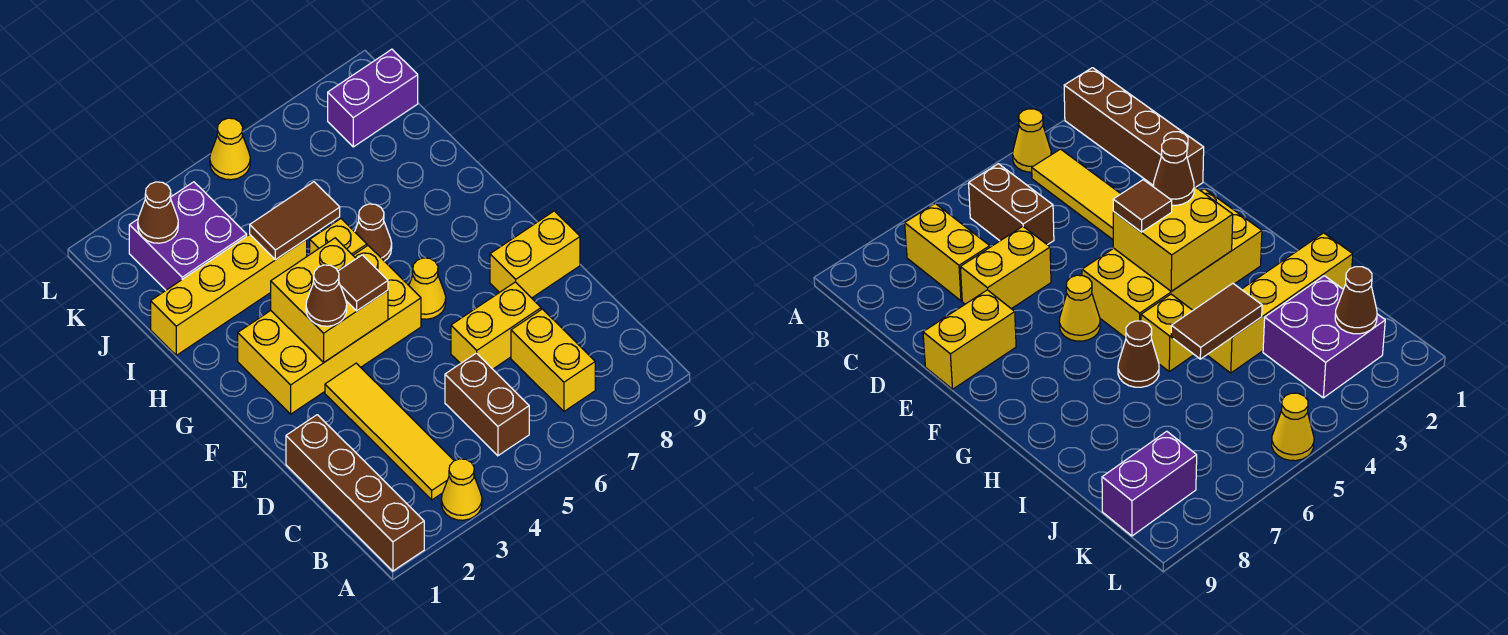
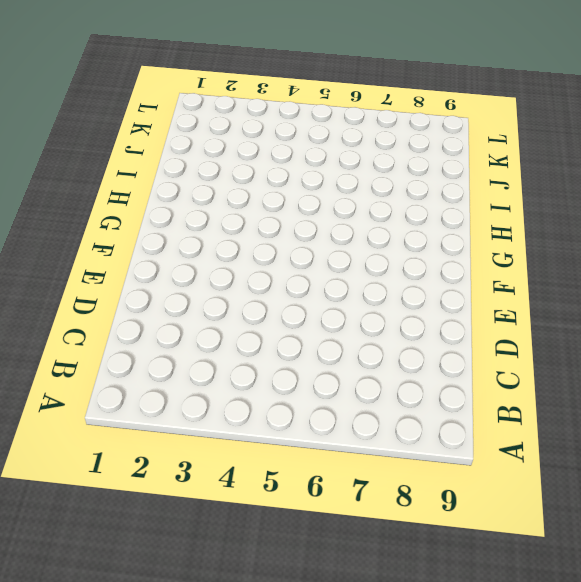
none -> brown brick A1:D1 level 1
none -> yellow cone A3 level 1
none -> yellow tile B3:E3 level 1

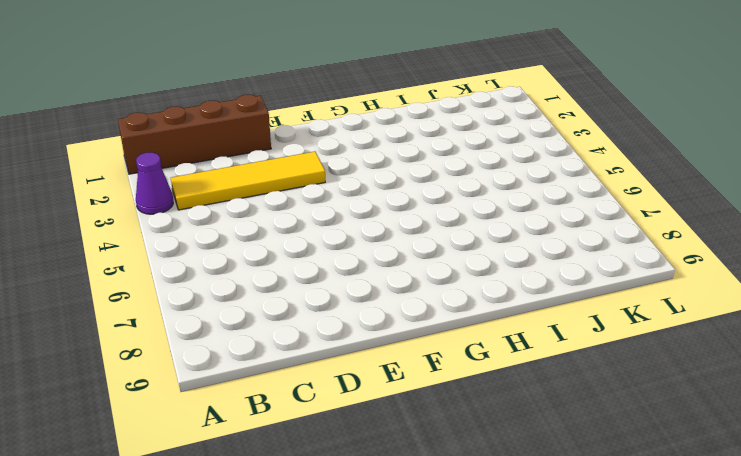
purple cone A3 level 1 -> yellow cone A3 level 1
none -> brown brick B5:C5 level 1
none -> yellow brick B7:C7 level 1
none -> yellow brick D6:D7 level 1

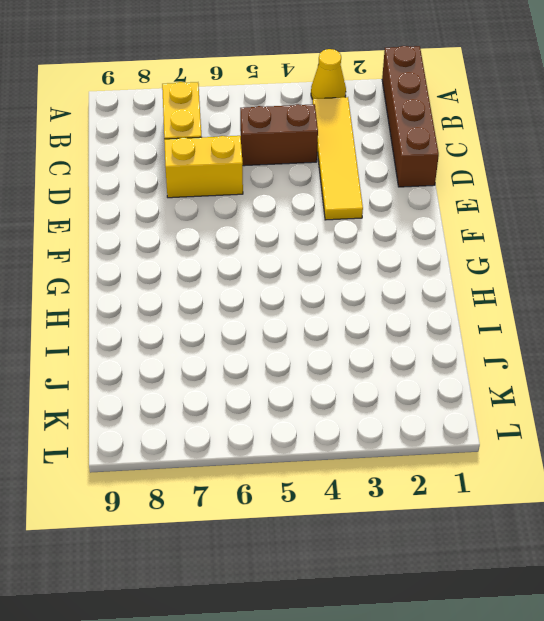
brown brick C4:C5 level 1 -> brown brick B5:C5 level 1
none -> yellow brick E8:E9 level 1
none -> yellow brick F2:G5 level 1
none -> yellow cone F6 level 1

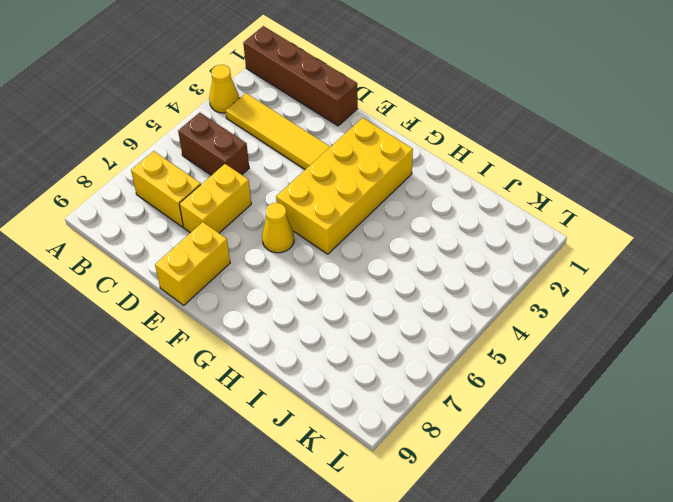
none -> yellow brick H5 level 1
none -> brown cone H6 level 1
none -> yellow brick I1:I4 level 1

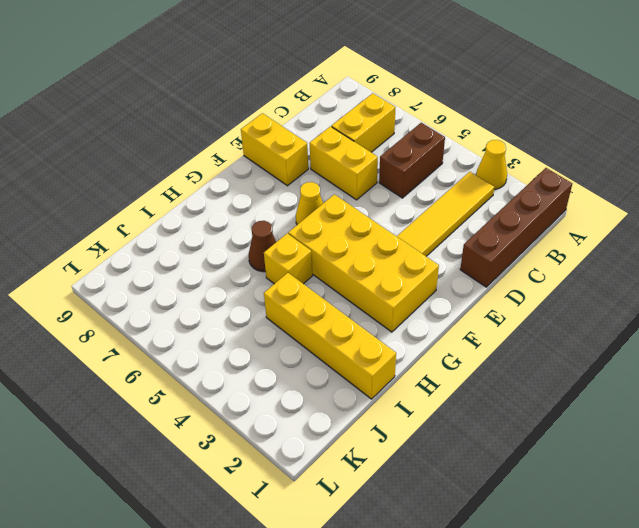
none -> purple brick J2:K3 level 1
none -> purple brick K8:K9 level 1
none -> yellow cone L5 level 1

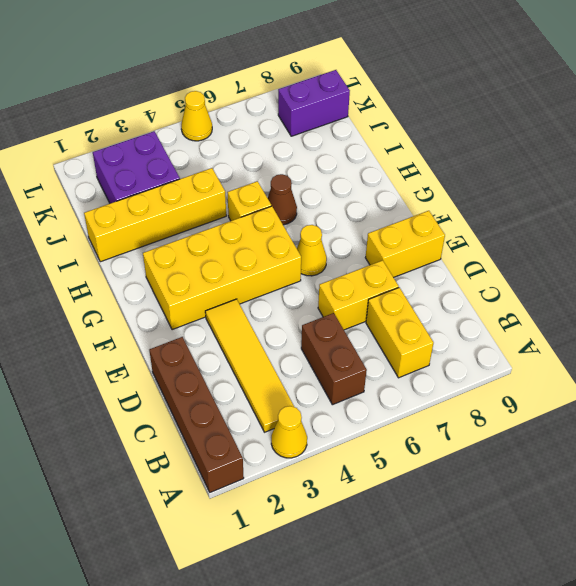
none -> yellow brick F3:G4 level 2
none -> brown tile I4:I5 level 2
none -> brown cone K2 level 2

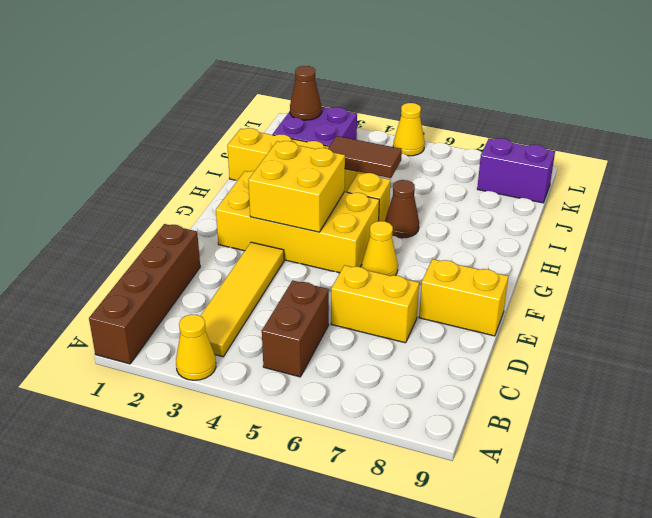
none -> yellow brick B7:C7 level 1
none -> brown cone F3 level 3
none -> brown tile F4 level 3

